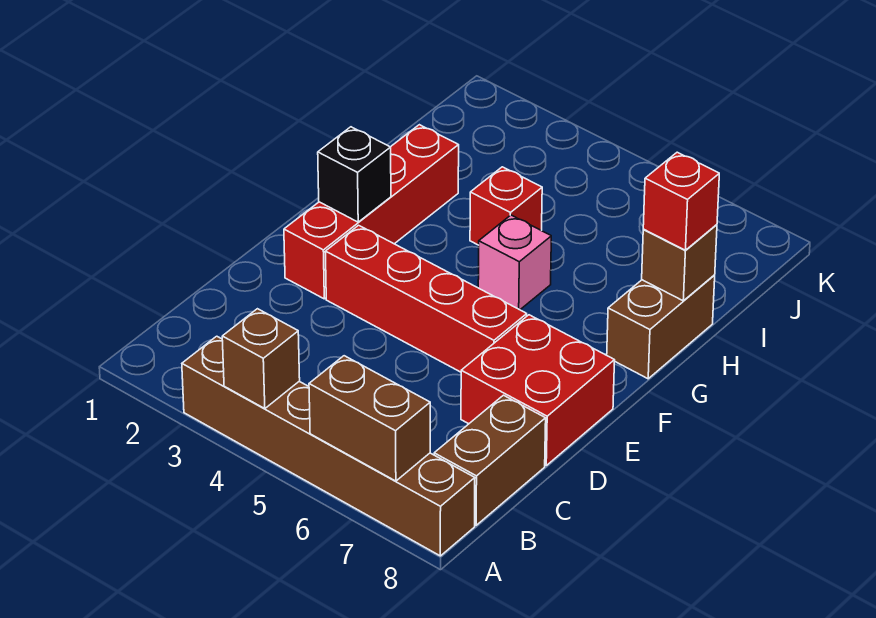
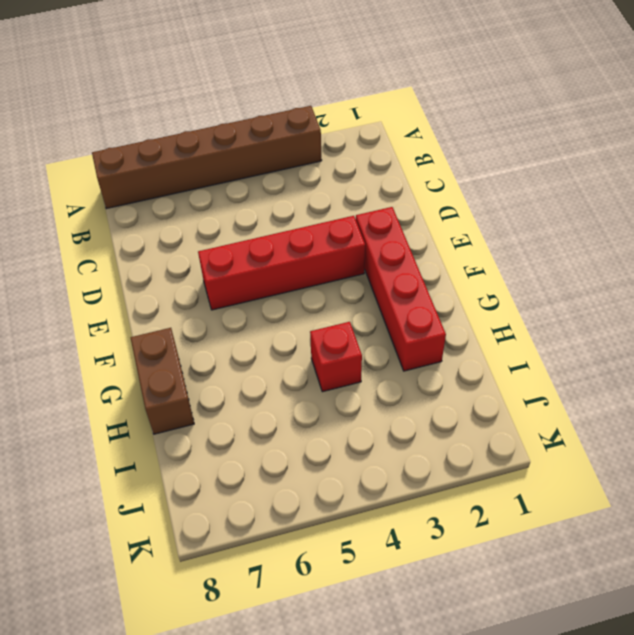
none -> brown brick B8:C8 level 1
none -> red brick D7:E8 level 1
none -> pink brick G5 level 1

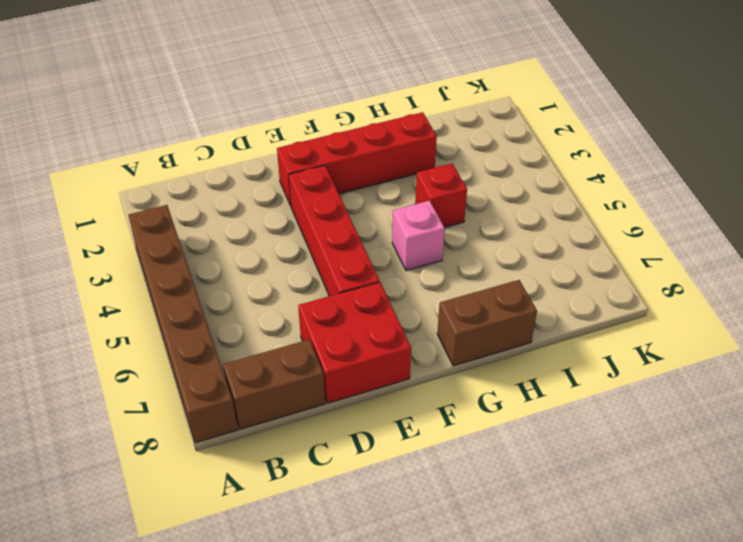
none -> brown brick A4 level 2
none -> brown brick A6:A7 level 2
none -> black brick F2 level 2

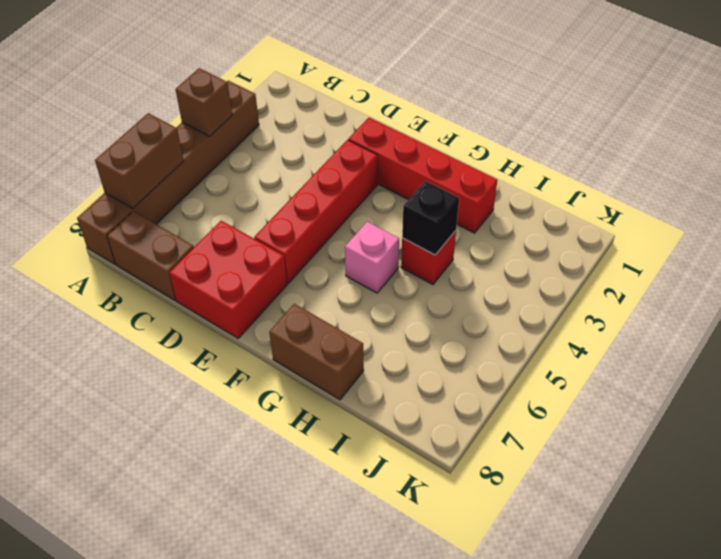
black brick H4 level 2 -> black brick F2 level 2
none -> brown brick H8 level 2
none -> red brick H8 level 3

